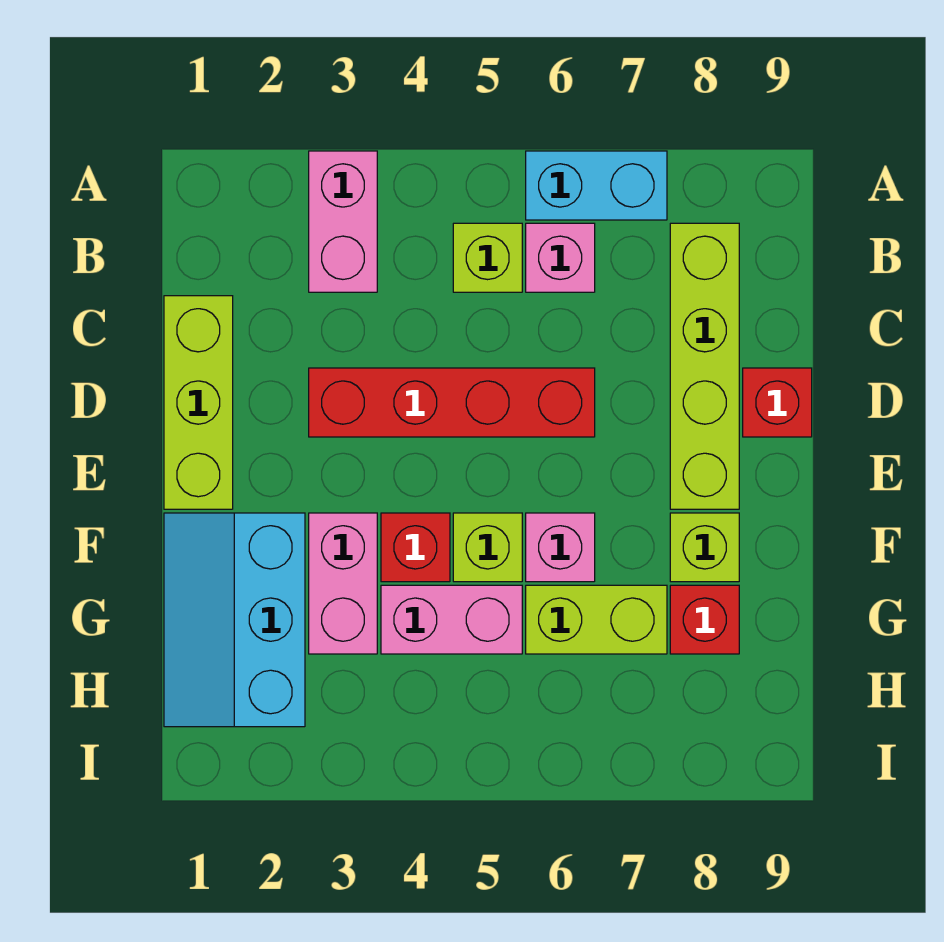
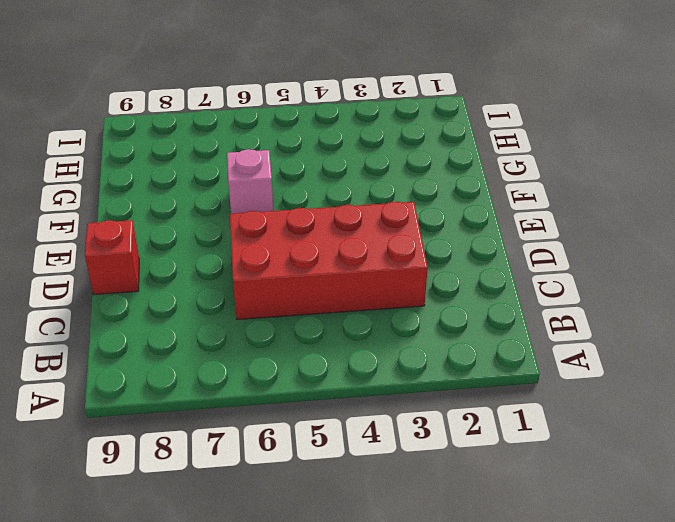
red brick C3:D6 level 1 -> red brick D3:D6 level 1
none -> pink brick A3:B3 level 1
none -> cyan brick A6:A7 level 1
none -> lime brick B5 level 1

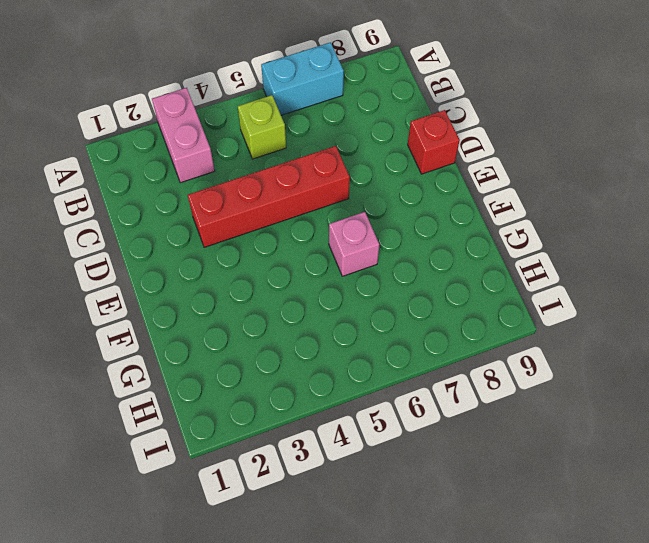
none -> pink brick B6 level 1
none -> lime brick B8:E8 level 1
none -> lime brick C1:E1 level 1

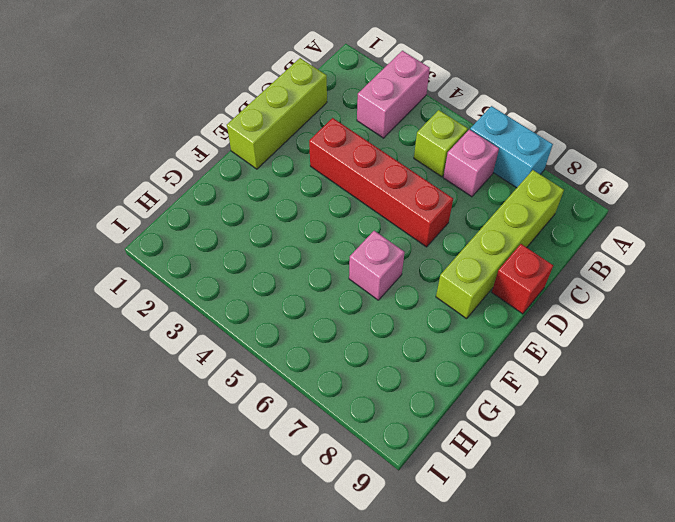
none -> cyan slope F1:H2 level 1 top 2
none -> pink brick F3:G3 level 1
none -> red brick F4 level 1

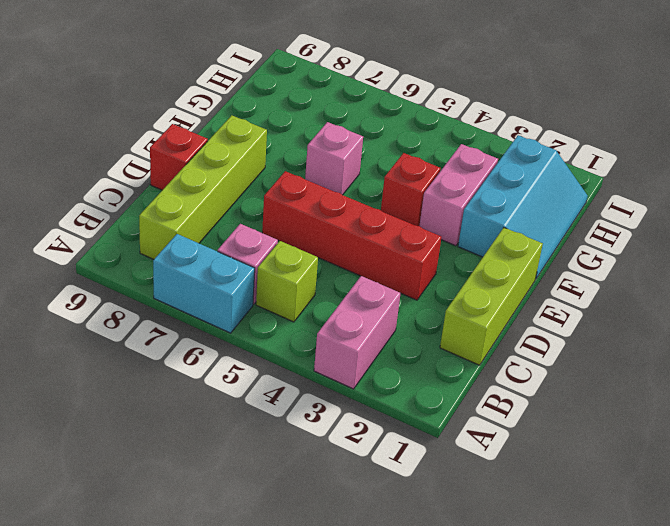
none -> lime brick F5 level 1
none -> lime brick F8 level 1
none -> pink brick G4:G5 level 1

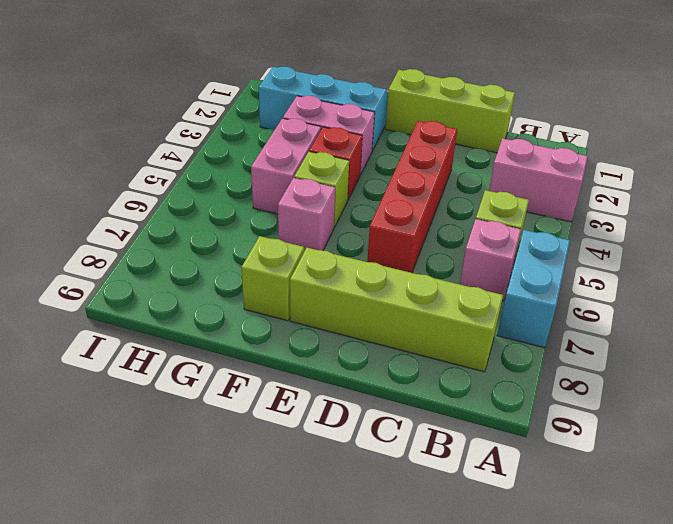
none -> red brick D9 level 1
none -> lime brick G6:G7 level 1
none -> red brick G8 level 1

